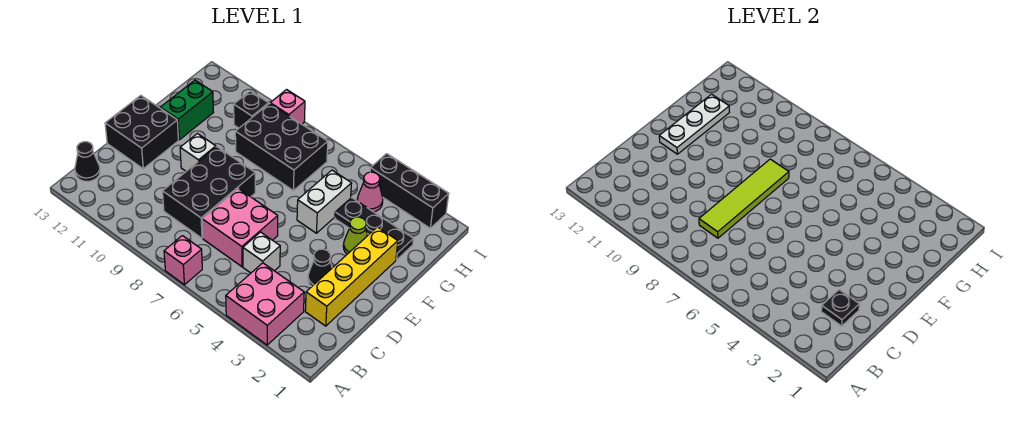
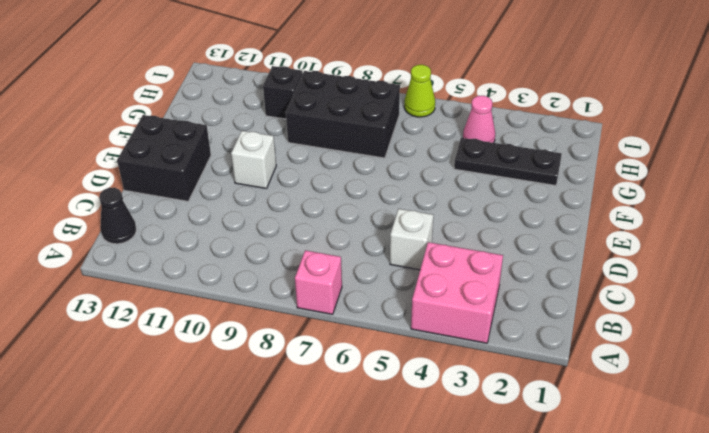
lime cone I6 level 1 -> lime cone F3 level 1
none -> yellow brick C2:F2 level 1
none -> pink brick C6:D7 level 1
none -> black brick C8:E9 level 1

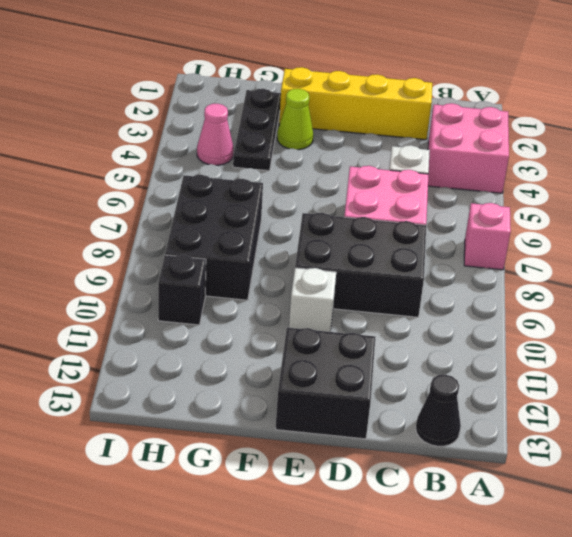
none -> black cone D3 level 1
none -> white brick F5:G5 level 1
none -> green brick F12:G12 level 1

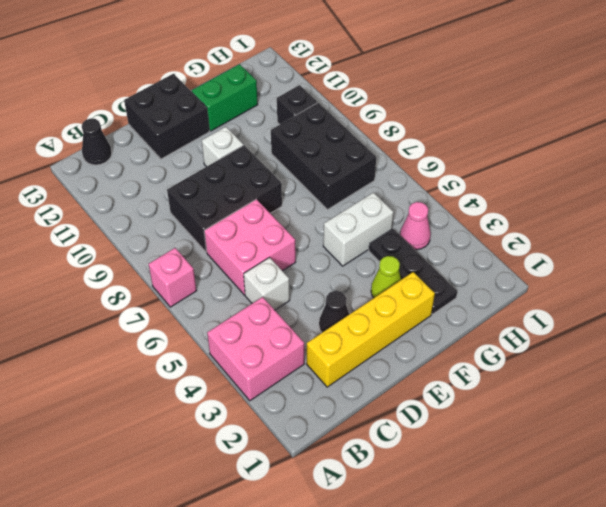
none -> black brick I2:I4 level 1
none -> pink brick I9 level 1
none -> black plate C2 level 2

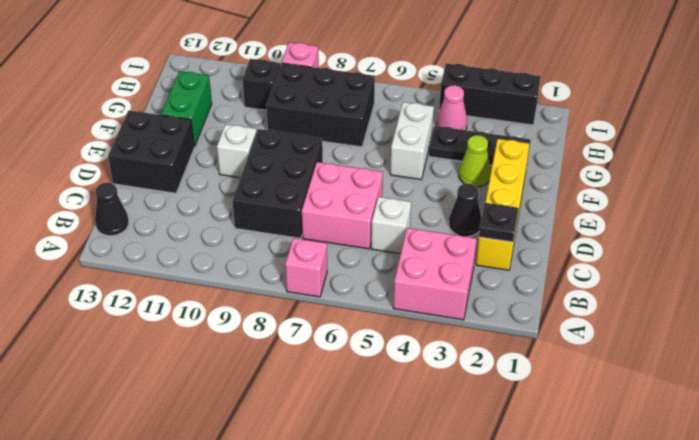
none -> lime tile C8:F8 level 2
none -> white plate E12:G12 level 2

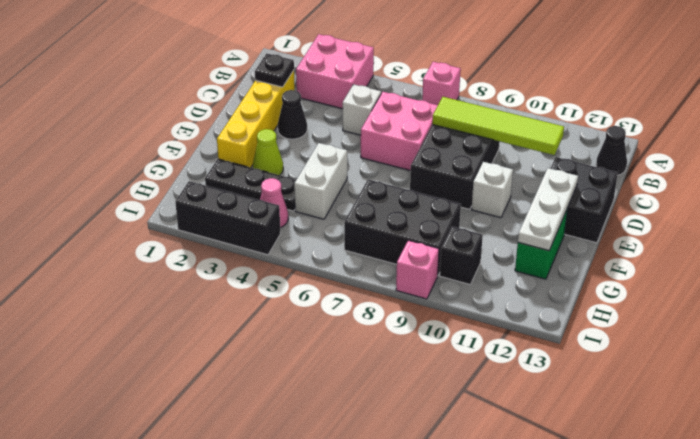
lime tile C8:C11 level 2 -> lime tile C8:F8 level 2

